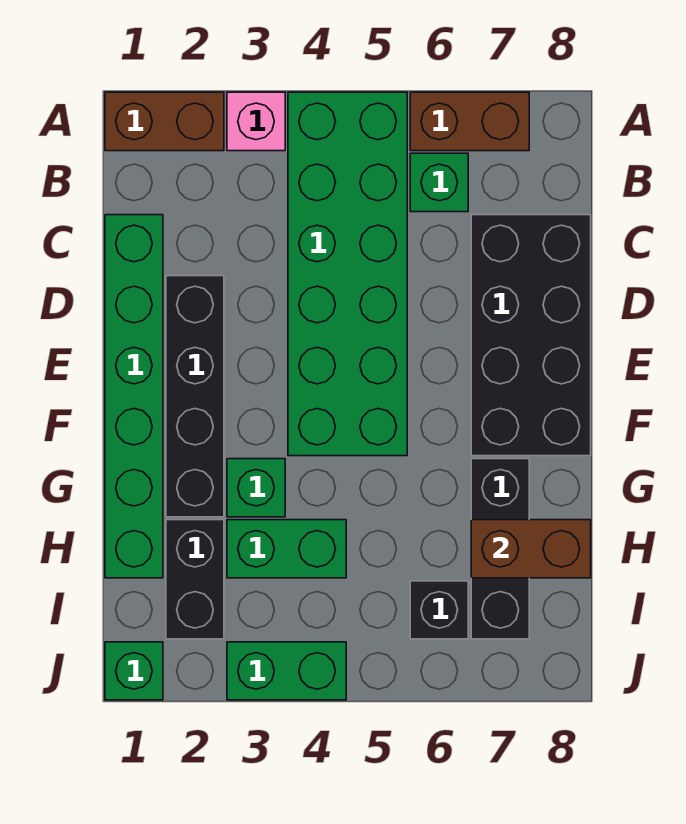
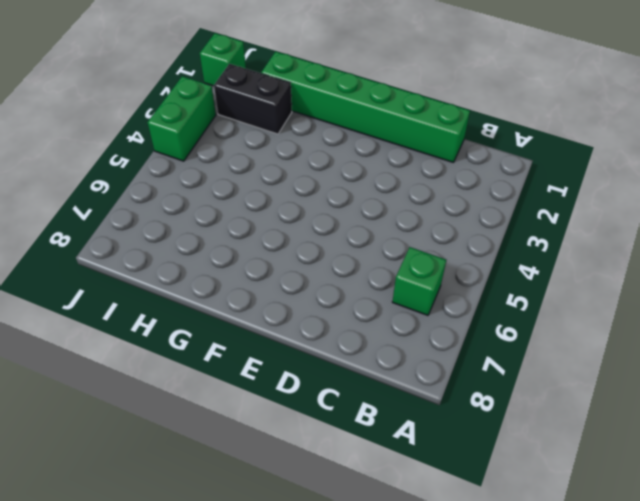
none -> brown brick A1:A2 level 1
none -> pink brick A3 level 1
none -> green brick A4:F5 level 1

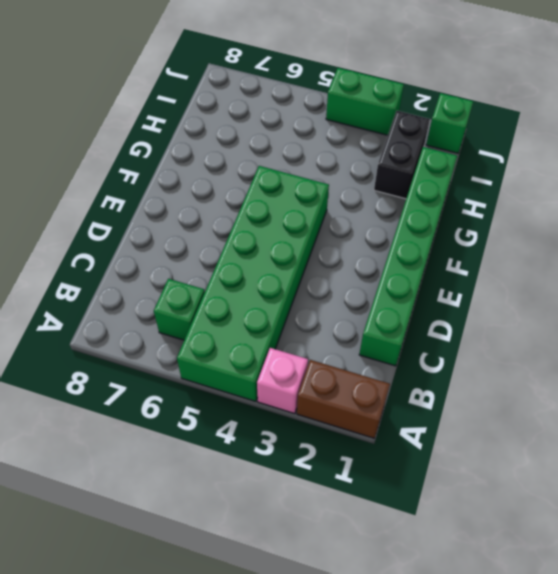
none -> brown brick A6:A7 level 1
none -> black brick C7:F8 level 1
none -> black brick D2:G2 level 1

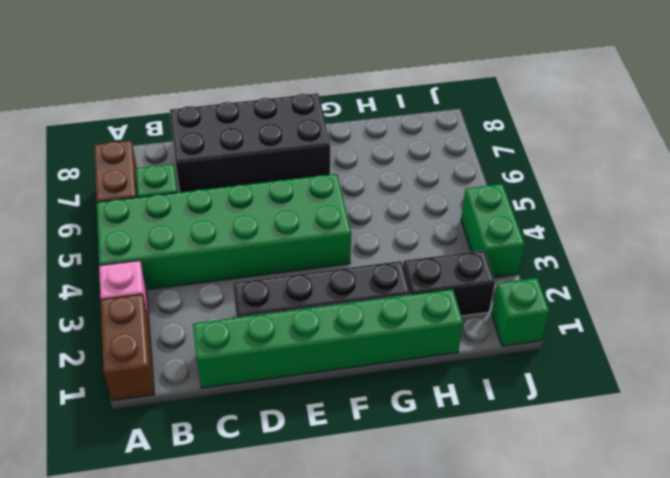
none -> green brick G3 level 1
none -> black brick G7:I7 level 1
none -> green brick H3:H4 level 1

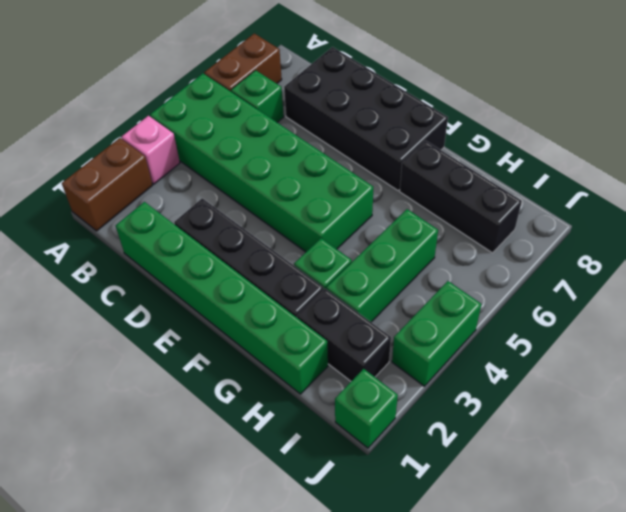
green brick H3:H5 level 1 -> green brick H3:H4 level 1
none -> black brick I6 level 1
none -> brown brick H7:H8 level 2

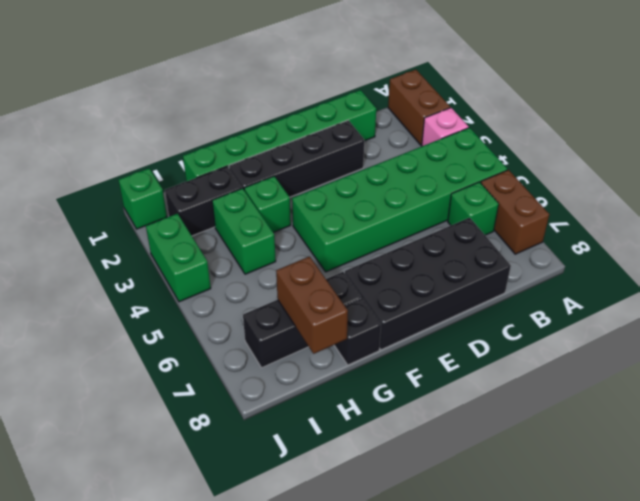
black brick G8 level 1 -> black brick I6 level 1

